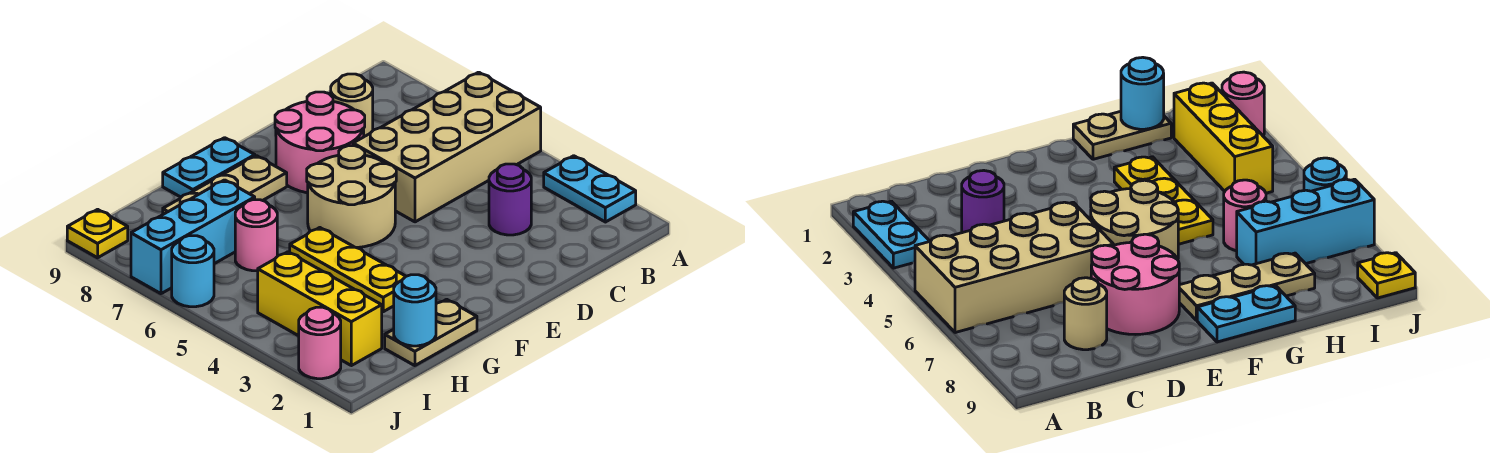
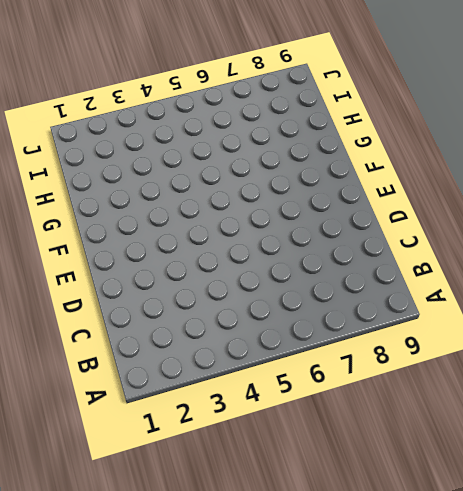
none -> cyan plate A2:A3 level 1
none -> tan brick A5:D6 level 1
none -> purple round brick C3 level 1

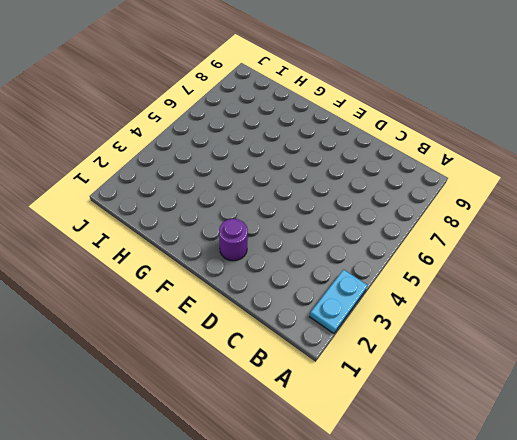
purple round brick E2 level 1 -> purple round brick C3 level 1
none -> tan brick A5:D6 level 1
none -> tan round brick C8 level 1
none -> pink round brick D7:E8 level 1

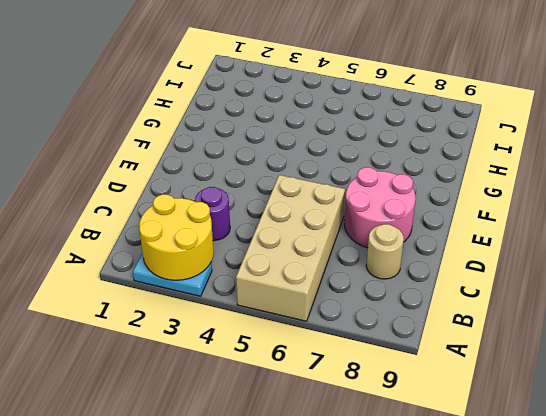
yellow round brick A2:B3 level 2 -> none
none -> tan round brick E5:F6 level 1
none -> tan plate F8:H8 level 1
none -> cyan plate F9:G9 level 1

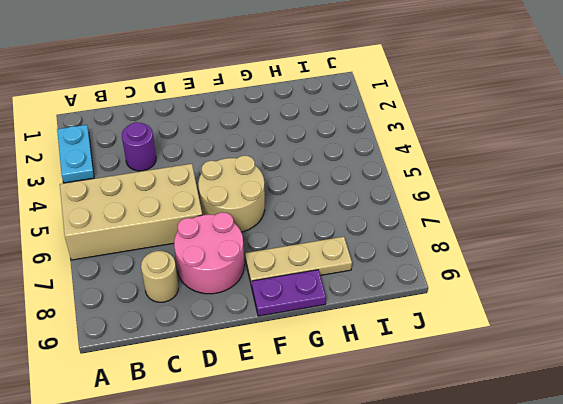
purple plate F9:G9 level 1 -> cyan plate F9:G9 level 1
none -> tan plate G1:H1 level 1
none -> yellow plate G3:G5 level 1
none -> pink round brick H6 level 1

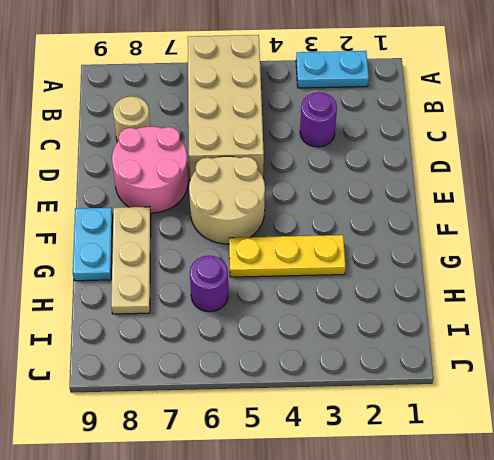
purple round brick H6 level 1 -> pink round brick H6 level 1
none -> tan plate G1:H1 level 1
none -> cyan brick H7:J7 level 1
none -> yellow brick I2:I4 level 1

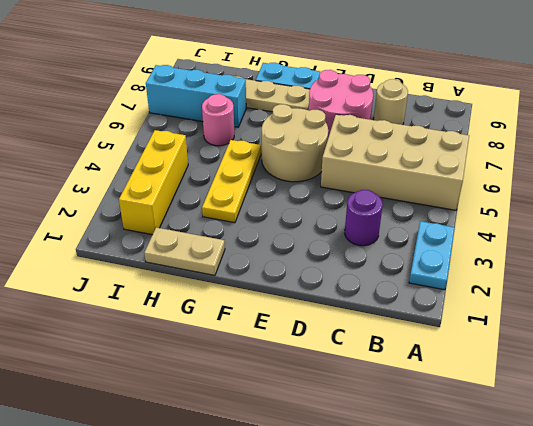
none -> pink round brick J2 level 1
none -> cyan round brick J6 level 1
none -> yellow plate J9 level 1

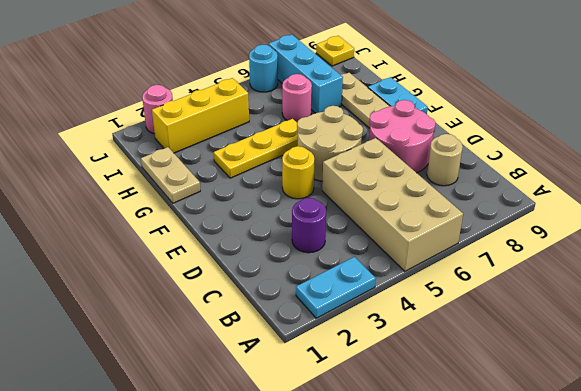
yellow round brick E4 level 1 -> none
none -> cyan round brick H1 level 2

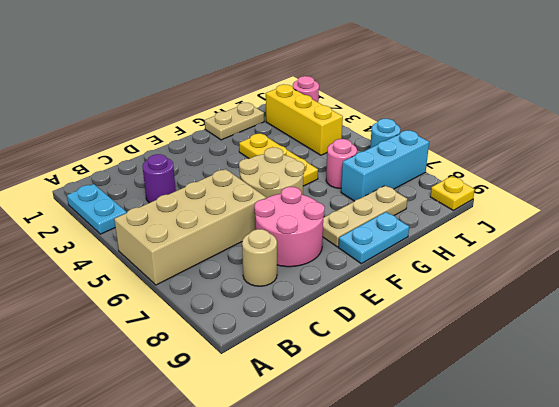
none -> cyan round brick H1 level 2

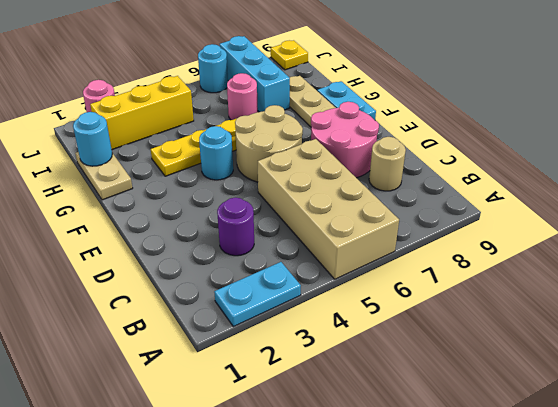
cyan round brick F4 level 1 -> none

